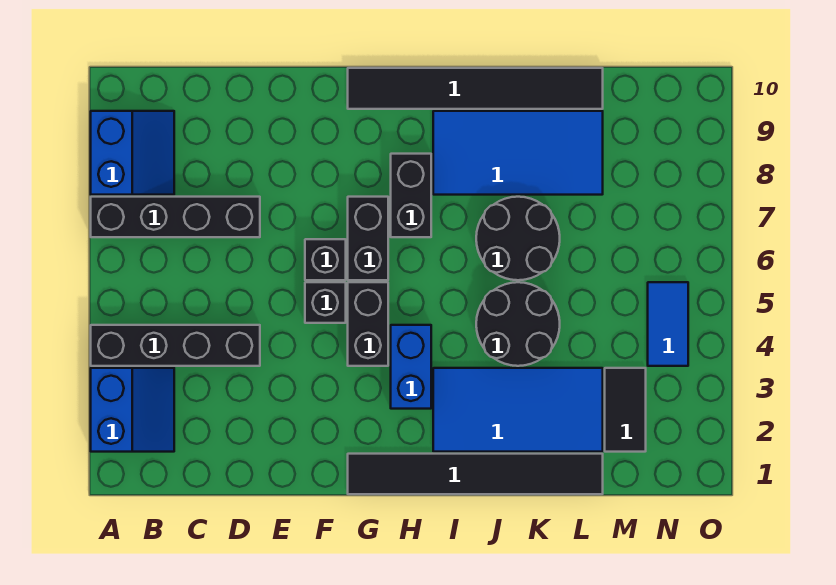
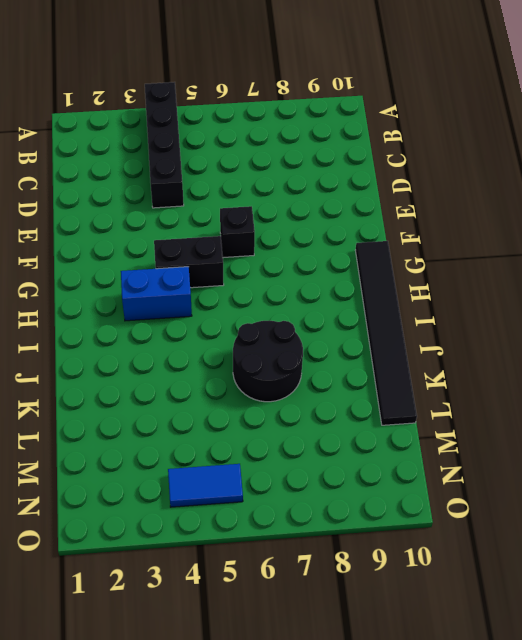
none -> blue slope A2:B3 level 1 top A
none -> black brick A7:D7 level 1
none -> blue slope A8:B9 level 1 top A

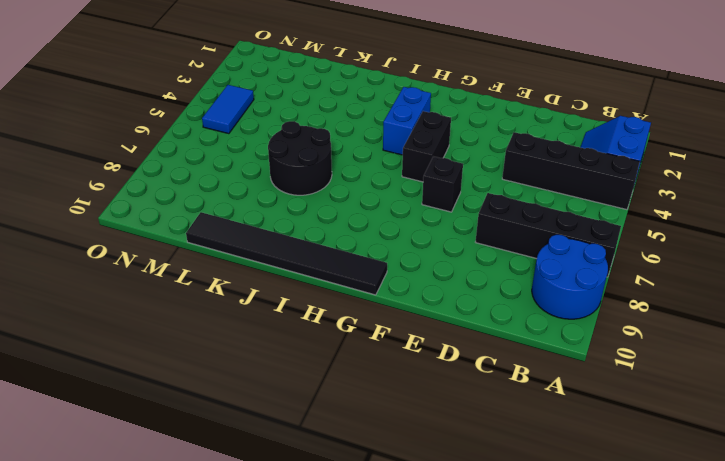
blue round brick A8:B9 level 1 -> blue slope A8:B9 level 1 top A
none -> black brick F5 level 1
none -> black tile G1:L1 level 1
none -> black brick G6:G7 level 1

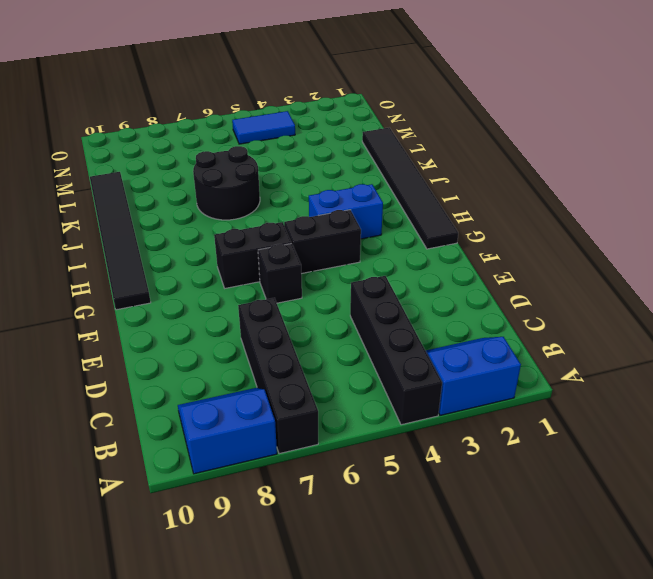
none -> black brick F5 level 1
none -> black brick H7:H8 level 1
none -> blue tile I2:L3 level 1

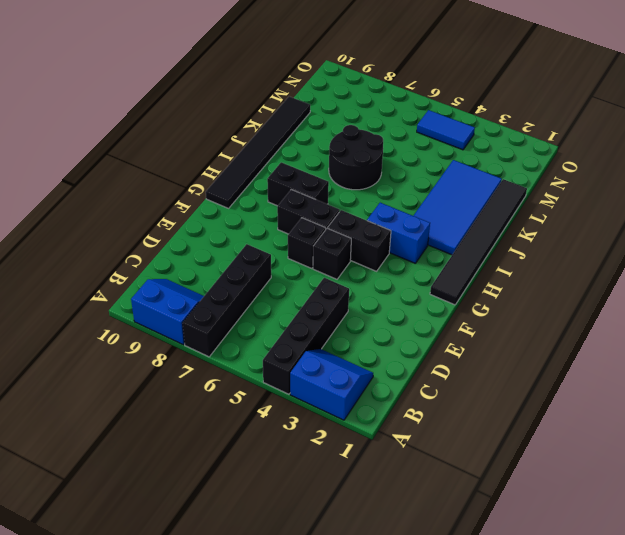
none -> blue tile I8:L9 level 1
none -> black round brick J4:K5 level 1
none -> black tile M2:M3 level 1

